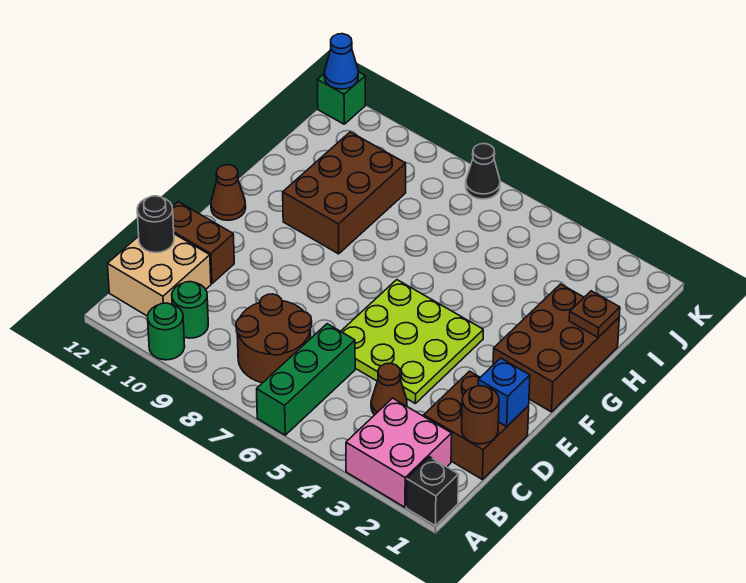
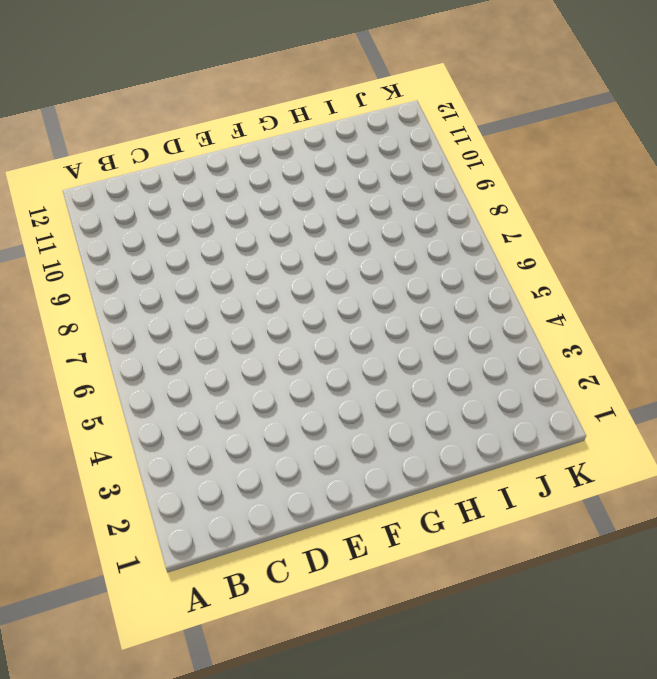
none -> black brick A1 level 1
none -> pink brick A2:B3 level 1
none -> green brick A6:C6 level 1

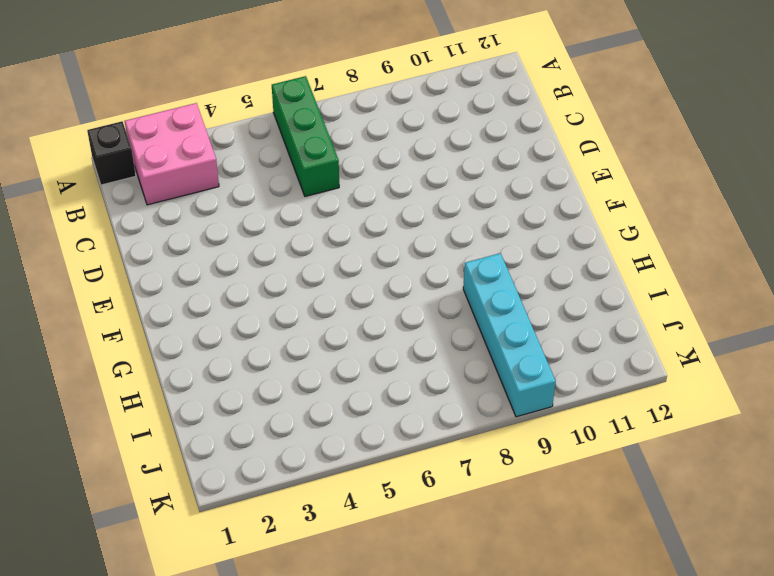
cyan brick H9:K9 level 1 -> brown brick G9:I10 level 1
none -> green round brick A10 level 1
none -> brown round brick B7:C8 level 1
none -> green round brick B10 level 1

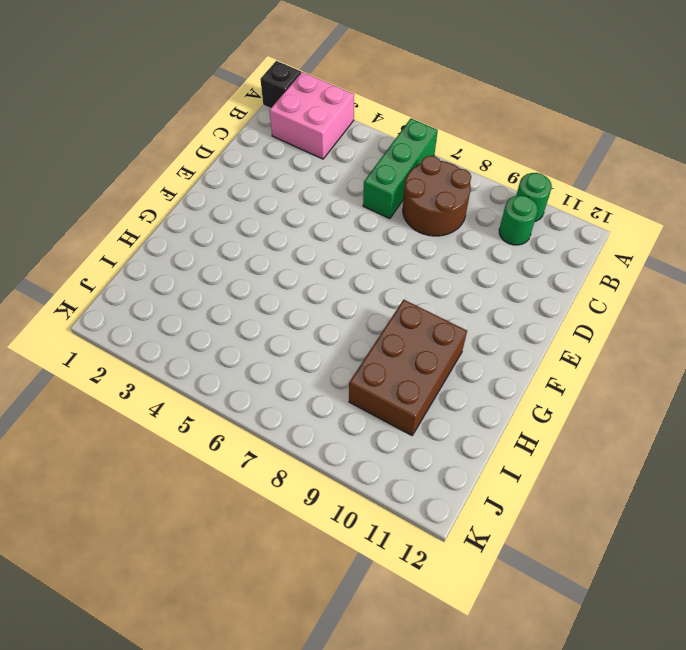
none -> tan brick B11:C12 level 1
none -> brown brick C1:D2 level 1
none -> brown cone C4 level 1

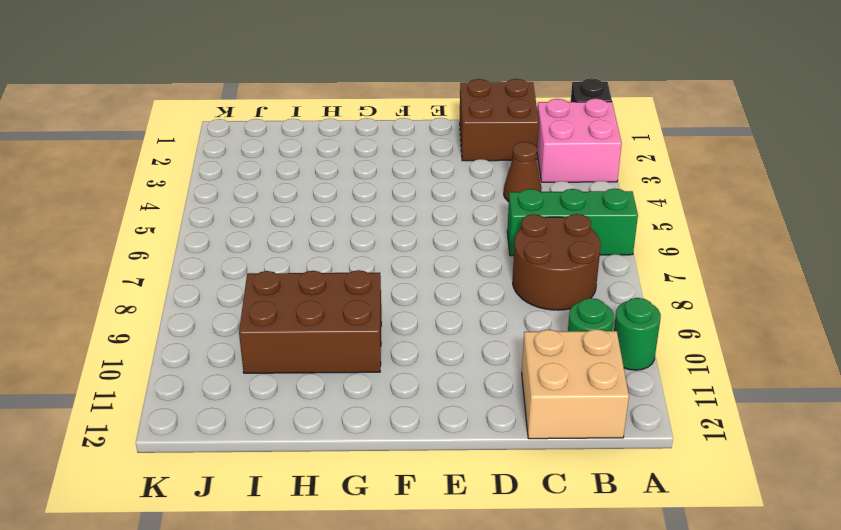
none -> lime plate D4:F6 level 1
none -> brown brick D11:D12 level 1
none -> brown brick F1:H2 level 1

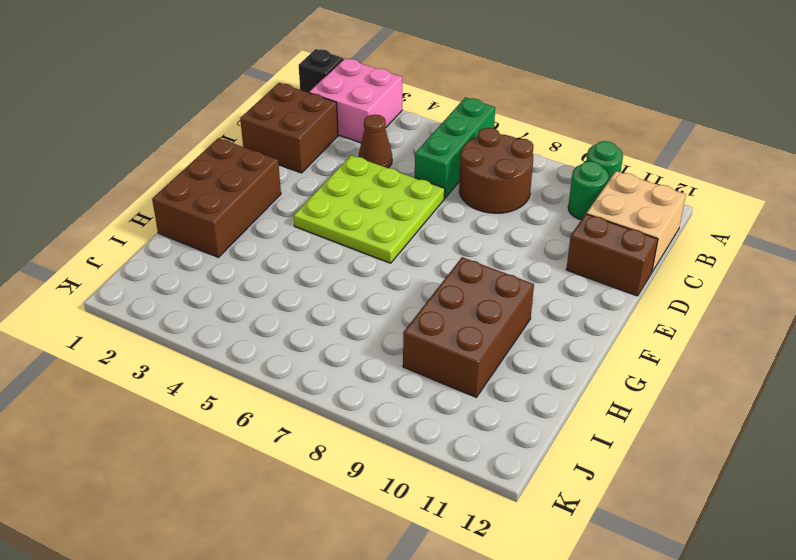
none -> brown cone F12 level 1
none -> black cone K7 level 1
none -> green brick K12 level 1

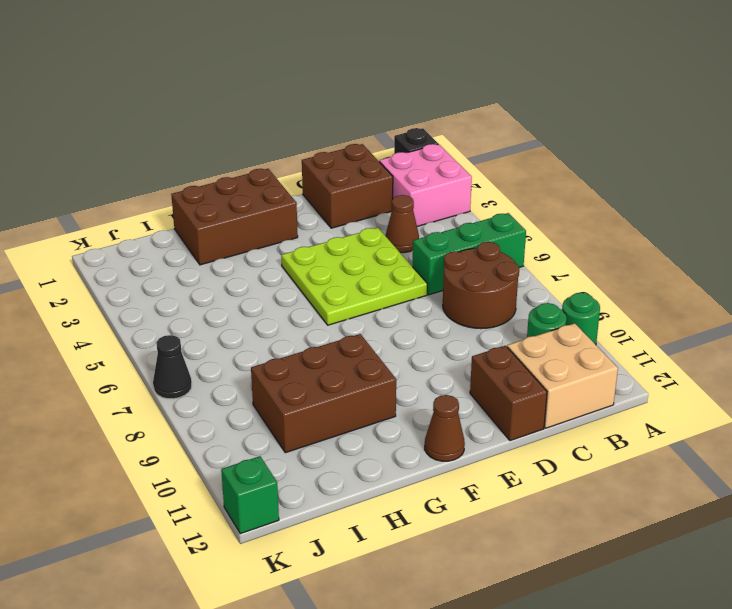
none -> brown round brick C1 level 2
none -> black round brick C12 level 2
none -> blue brick D1 level 2

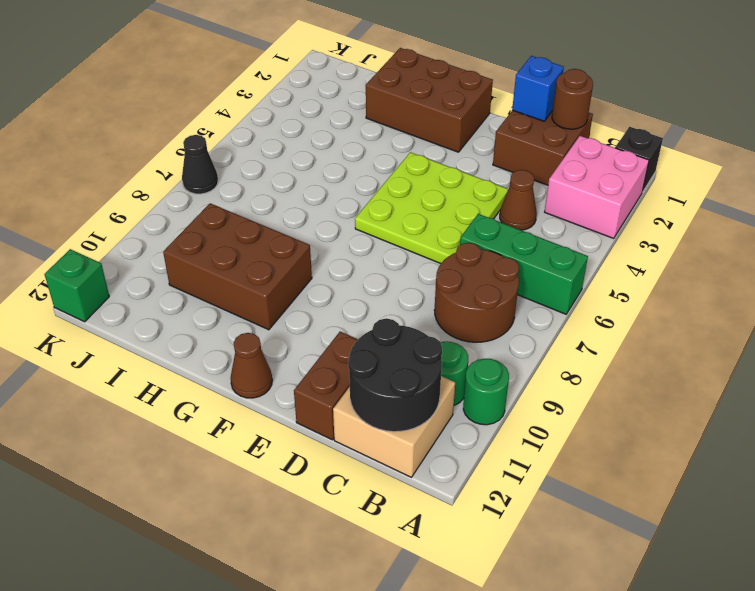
black round brick B11:C12 level 2 -> black round brick C12 level 2
none -> brown plate H1 level 2
none -> blue cone K12 level 2

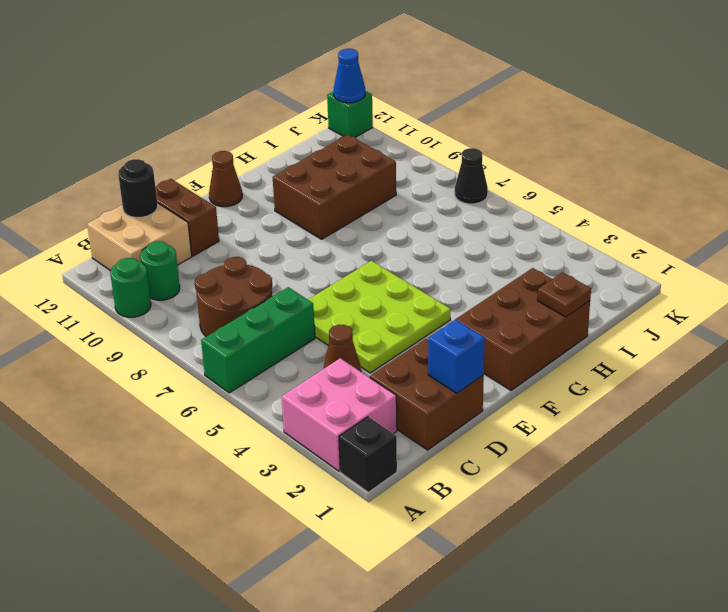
none -> brown round brick C1 level 2

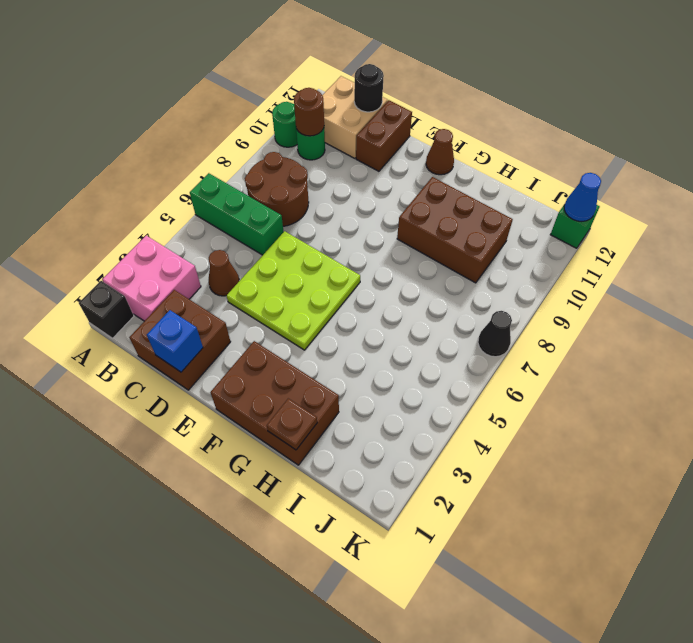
brown round brick B10 level 2 -> brown round brick C1 level 2

